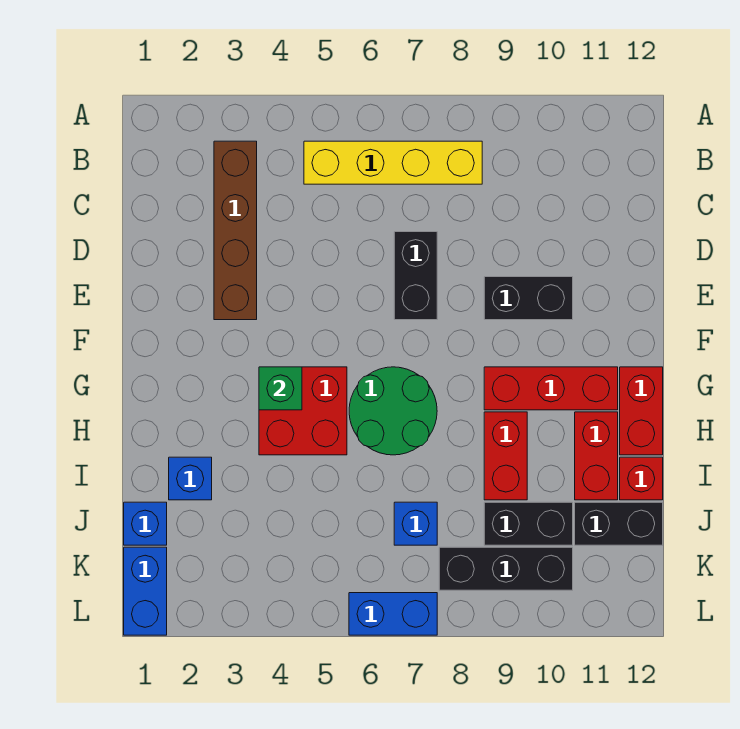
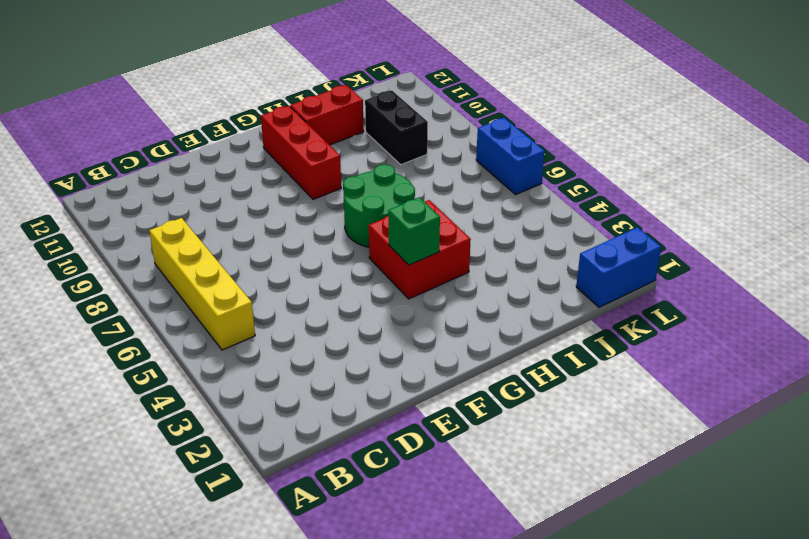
none -> brown brick B3:E3 level 1
none -> black brick D7:E7 level 1
none -> black brick E9:E10 level 1

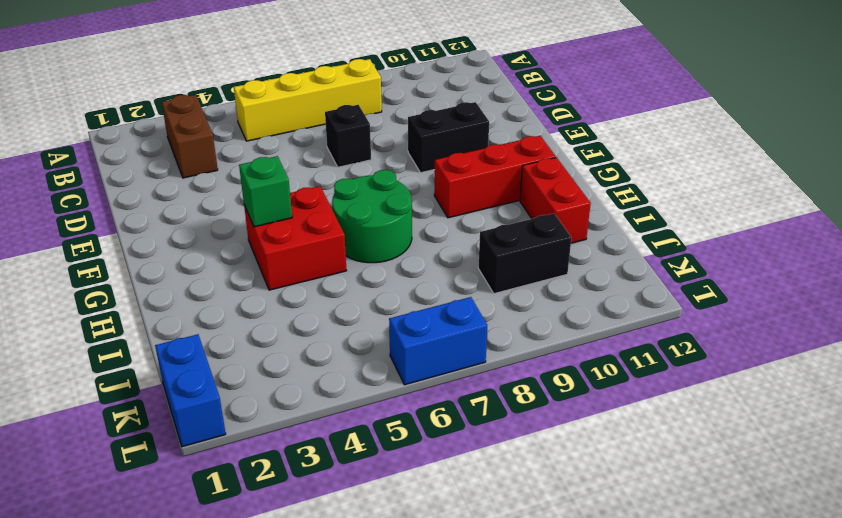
brown brick B3:C3 level 1 -> brown brick B3:E3 level 1
black brick D7 level 1 -> black brick D7:E7 level 1
none -> red brick G12:H12 level 1
none -> red brick H9:I9 level 1
none -> blue brick I2 level 1

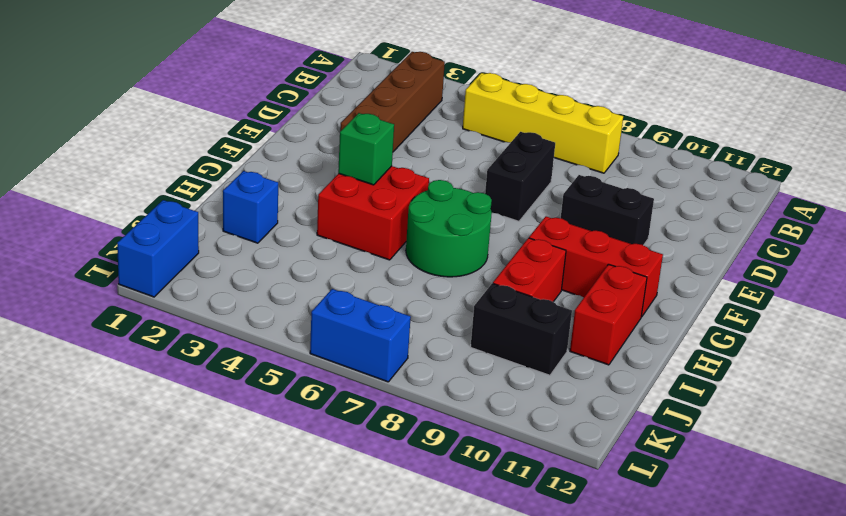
none -> red brick G12:H12 level 1
none -> red brick I12 level 1
none -> blue brick J1 level 1

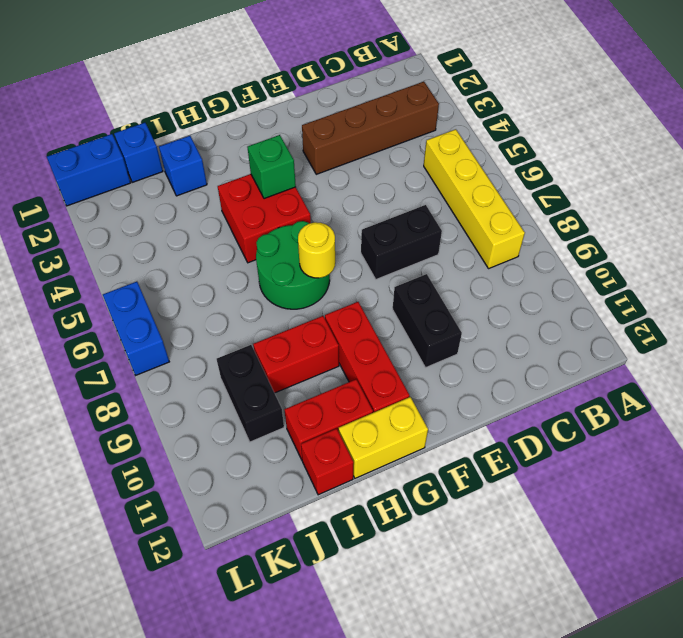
yellow round brick G7 level 2 -> none
yellow brick G12:H12 level 1 -> red brick G12:H12 level 1
none -> blue brick J7 level 1
none -> black brick J11:J12 level 1
none -> black brick K8:K10 level 1

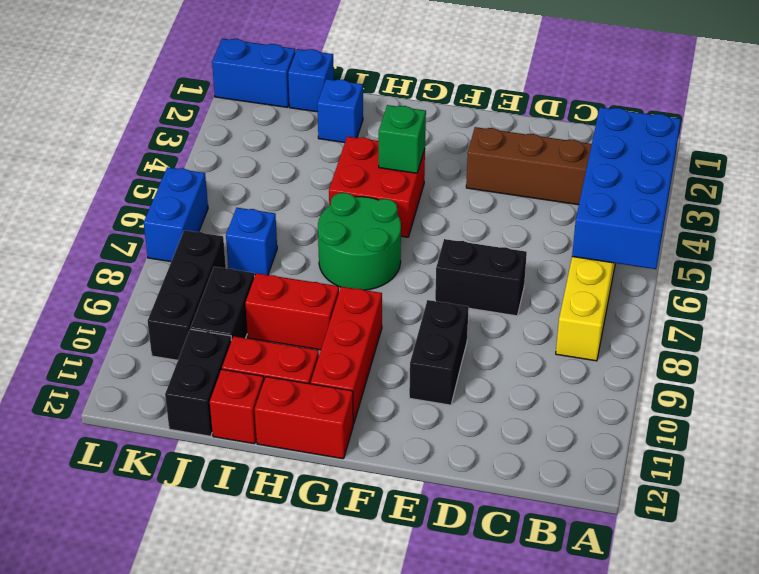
blue brick A3:B6 level 2 -> none

